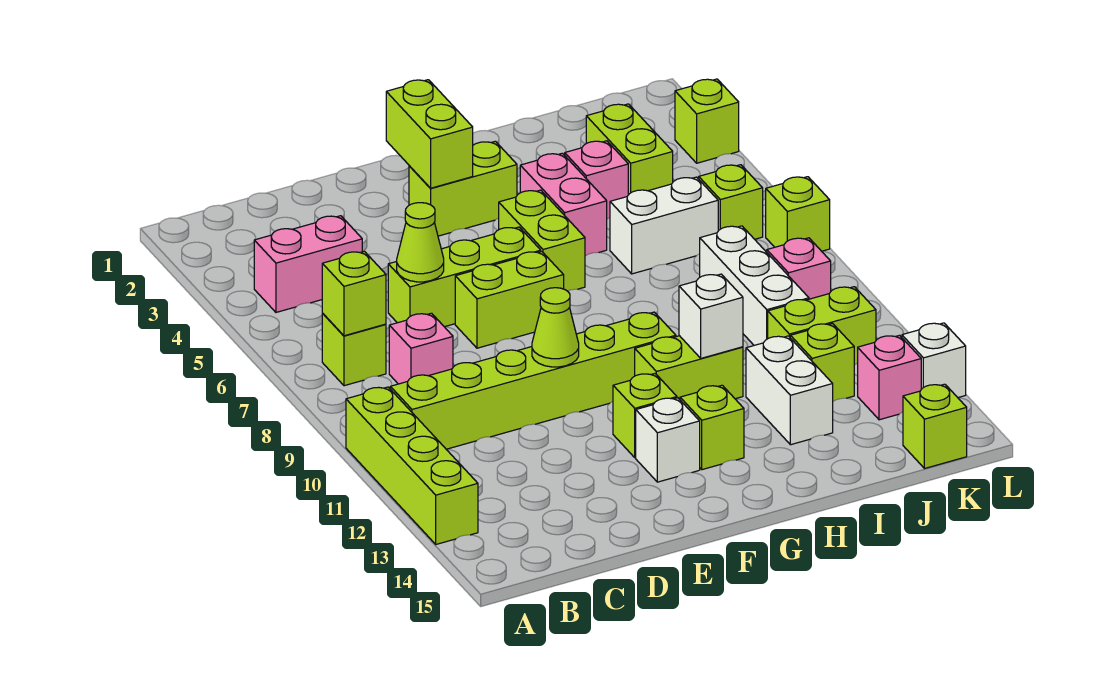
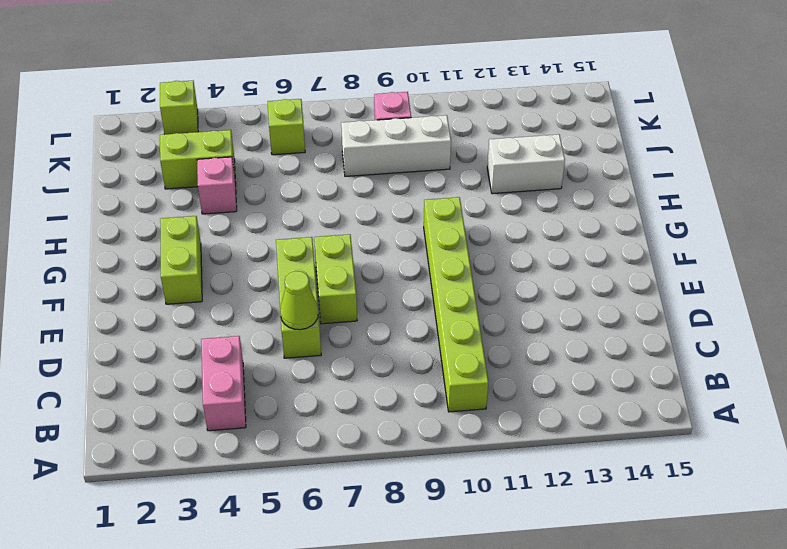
none -> lime brick A10:A13 level 1
none -> lime brick B7 level 1
none -> pink brick C8 level 1
none -> lime brick F12 level 1

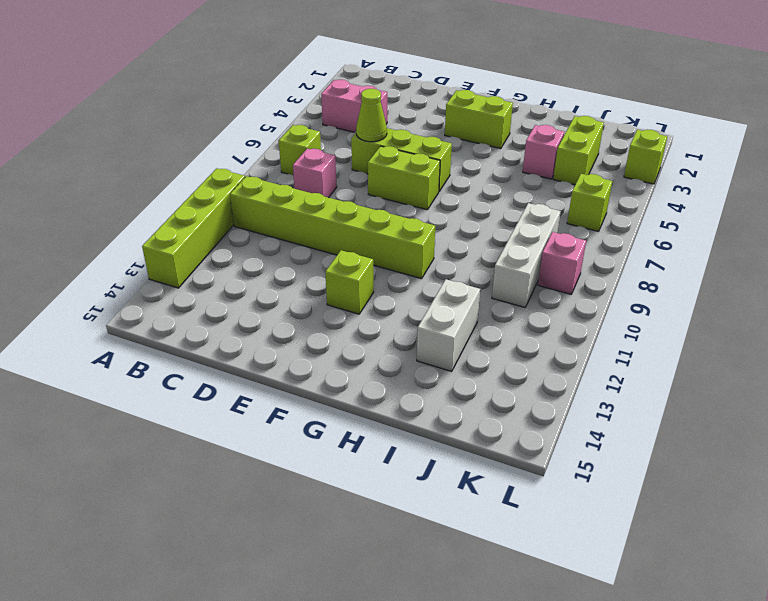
none -> white brick F13 level 1
none -> lime brick G5:G6 level 1
none -> lime brick G11:H11 level 1
none -> lime brick G13 level 1

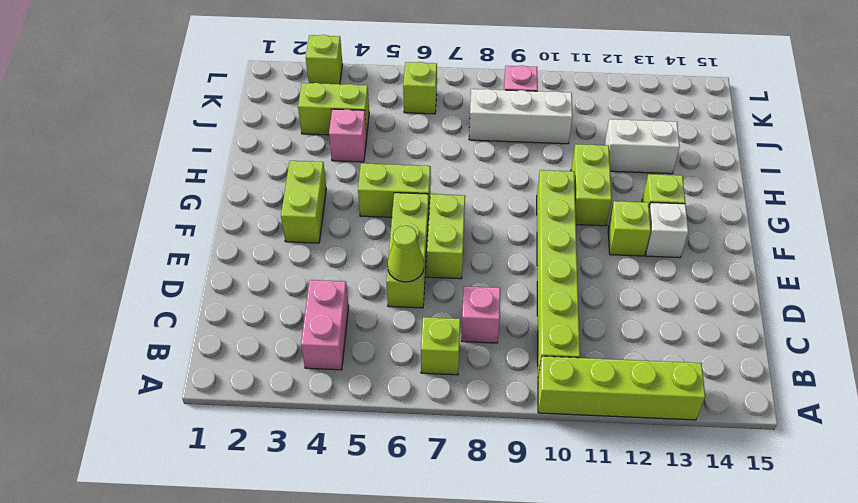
none -> pink brick H4:H5 level 1
none -> white brick I6:J6 level 1
none -> lime brick J11:K11 level 1
none -> lime brick J12 level 1

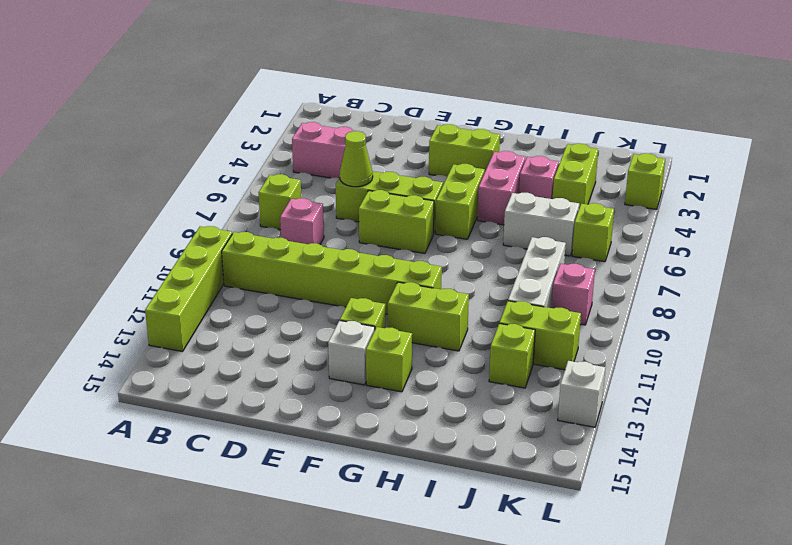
none -> white brick I12:I13 level 1
none -> pink brick K13 level 1
none -> lime brick K15 level 1
none -> lime brick L7 level 1

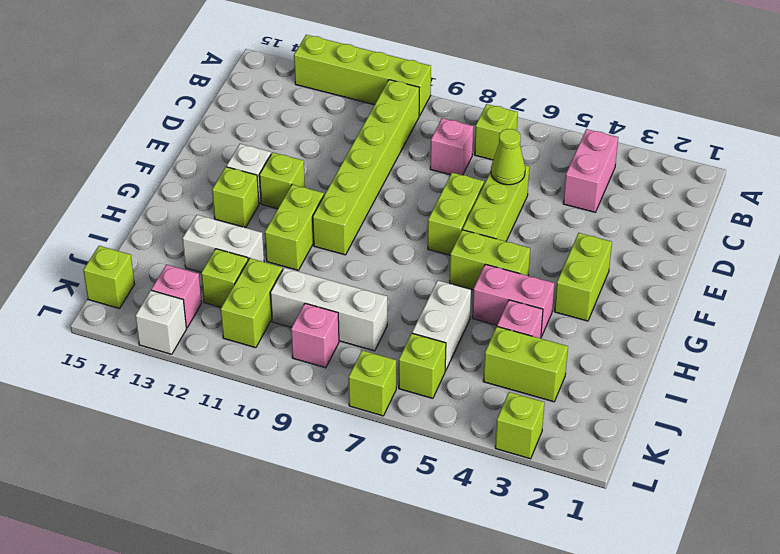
none -> lime brick B7 level 2
none -> lime cone E10 level 2
none -> lime brick F2:F3 level 2
none -> white brick H11 level 2

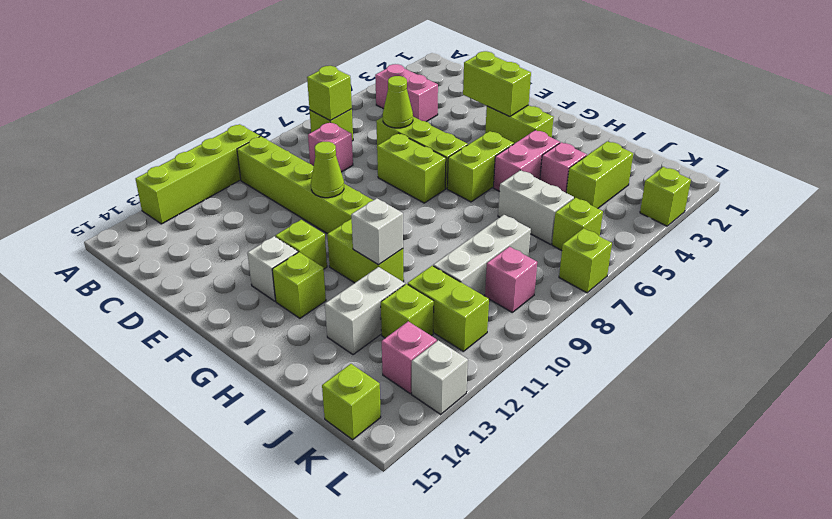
lime brick E3:F3 level 2 -> lime brick F2:F3 level 2

